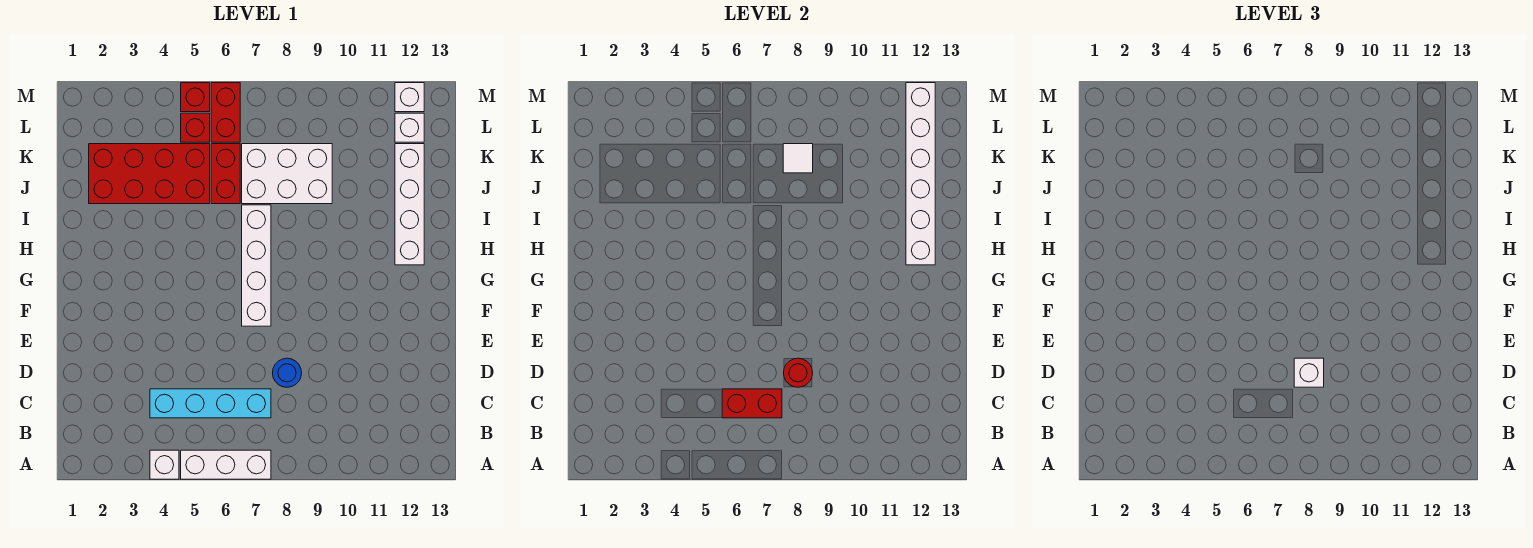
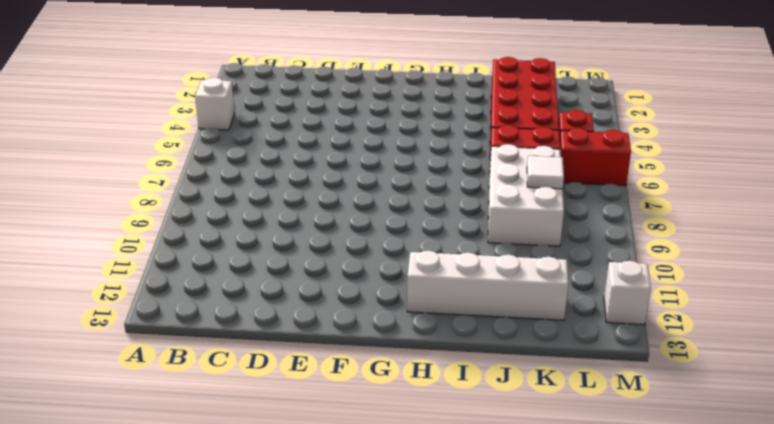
none -> white brick A5:A7 level 1
none -> cyan brick C4:C7 level 1
none -> blue round brick D8 level 1

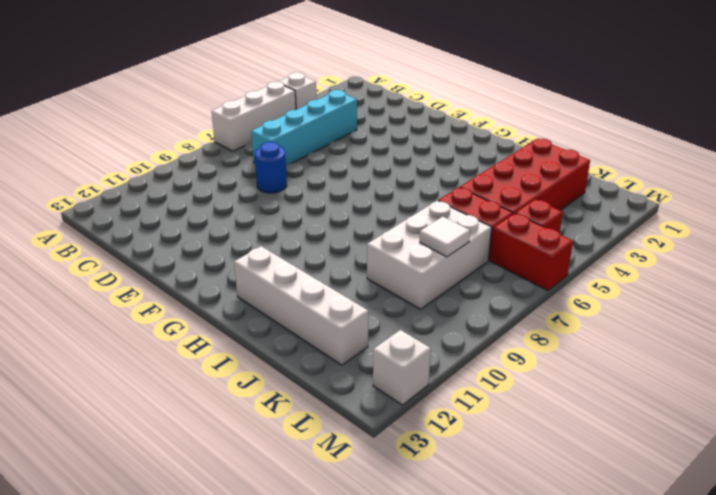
none -> white brick F7:I7 level 1
none -> white brick L12 level 1
none -> red brick M5 level 1

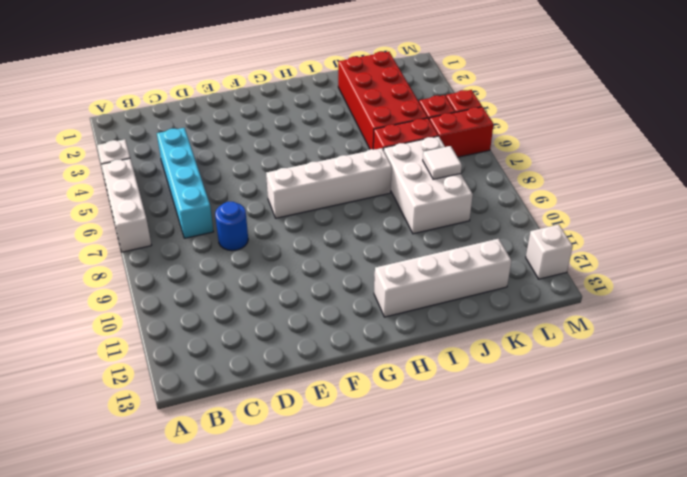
none -> white brick L12 level 1
none -> red brick C6:C7 level 2
none -> red round brick D8 level 2

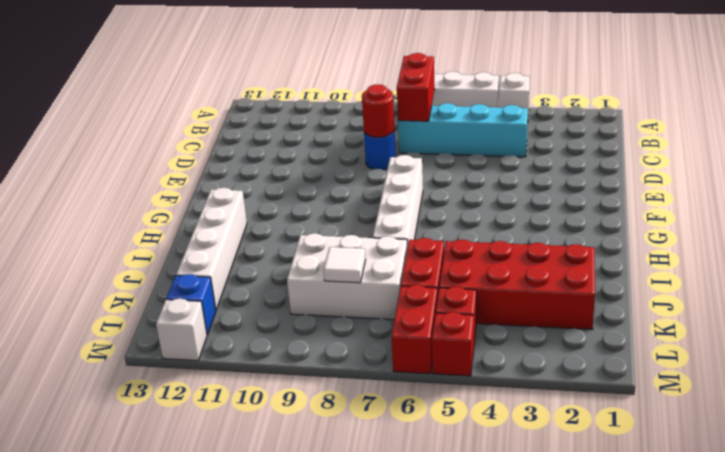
red brick B7:C7 level 2 -> red brick C6:C7 level 2
blue brick L12 level 1 -> white brick L12 level 1
none -> white brick H12:M12 level 2
none -> white brick D8 level 3

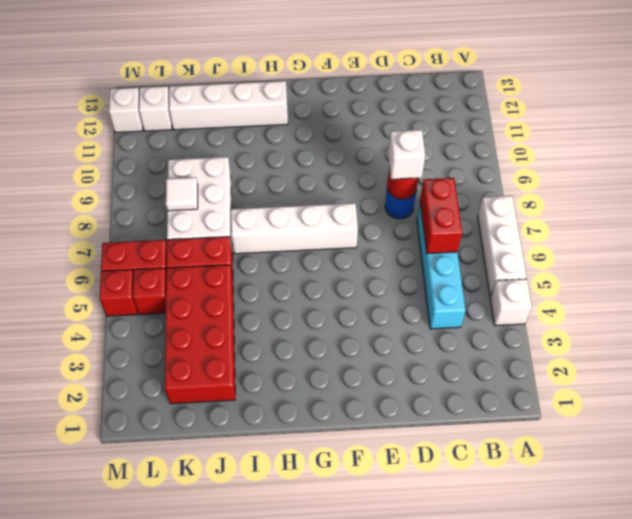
none -> white brick H12:M12 level 2

